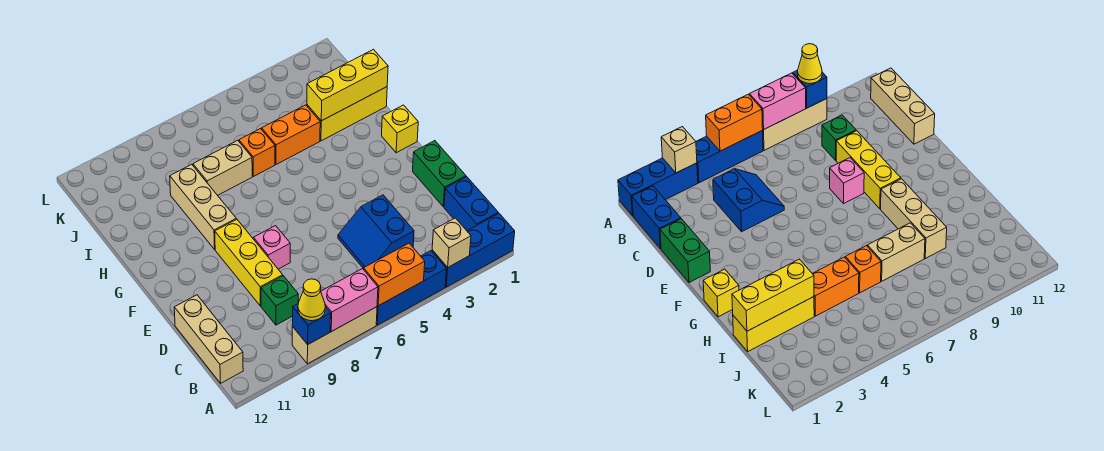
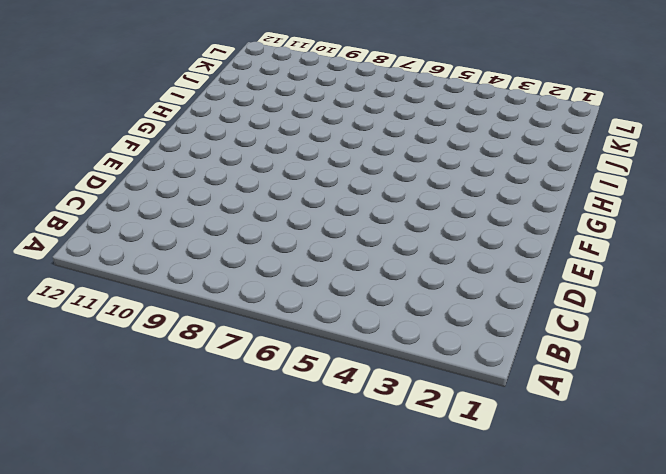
none -> blue brick A1:A3 level 1
none -> blue brick A4:A6 level 1
none -> tan brick A7:A9 level 1

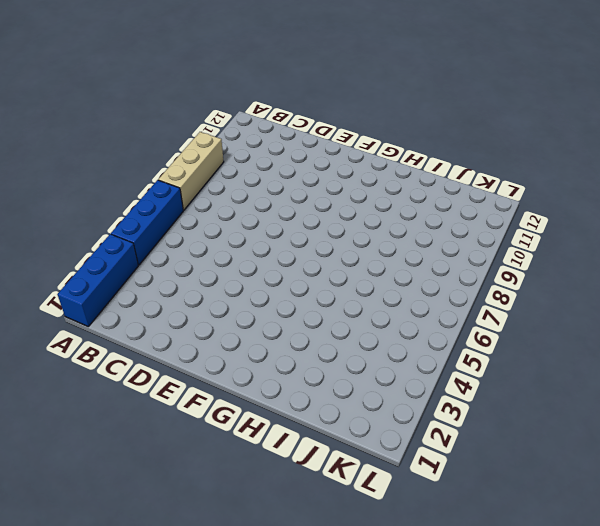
none -> blue brick B1:C1 level 1
none -> tan brick B12:D12 level 1
none -> blue slope C4:D5 level 1 top 4

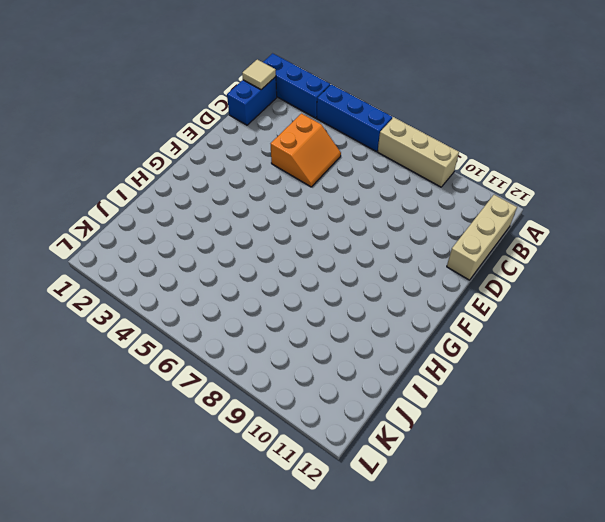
tan tile B1 level 2 -> none
orange slope C4:D5 level 1 top 4 -> blue slope C4:D5 level 1 top 4
none -> green brick C9 level 1
none -> green brick D1:E1 level 1
none -> yellow brick D9:F9 level 1

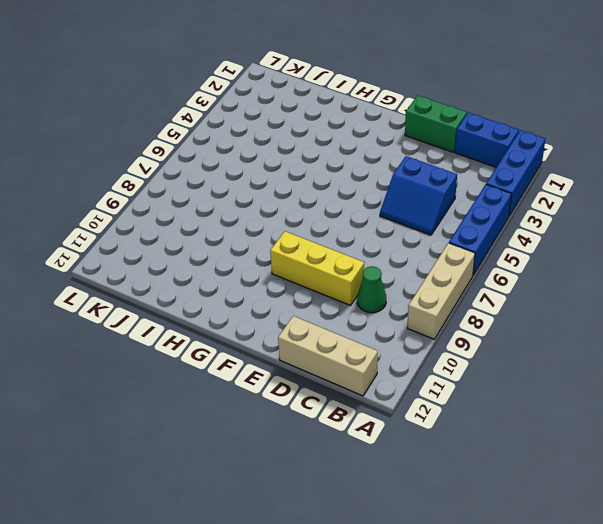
green cone C9 level 1 -> green brick C9 level 1
none -> pink brick E8 level 1
none -> yellow brick G1 level 1
none -> tan brick G9:I9 level 1

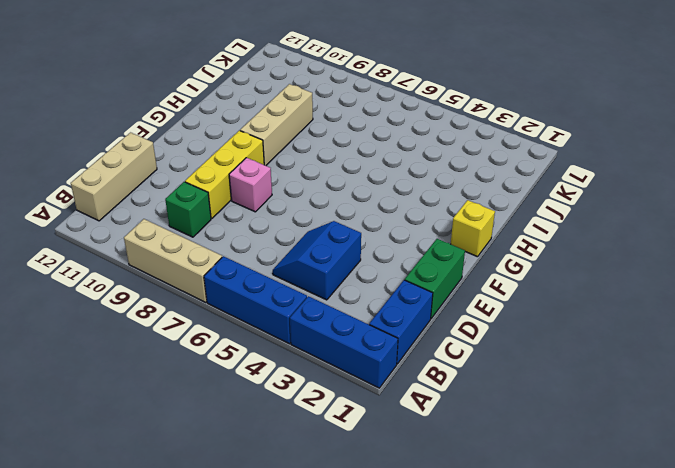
none -> yellow brick I1:I3 level 1
none -> orange brick I4:I5 level 1
none -> orange brick I6 level 1

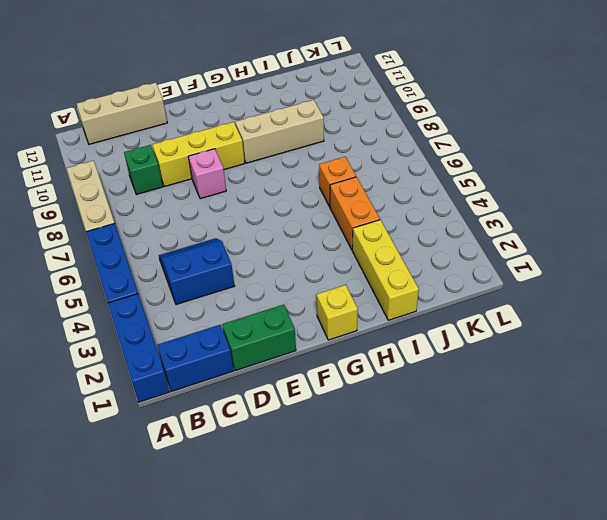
none -> tan brick I7:I8 level 1
none -> tan brick A3 level 2
none -> orange brick A5:A6 level 2

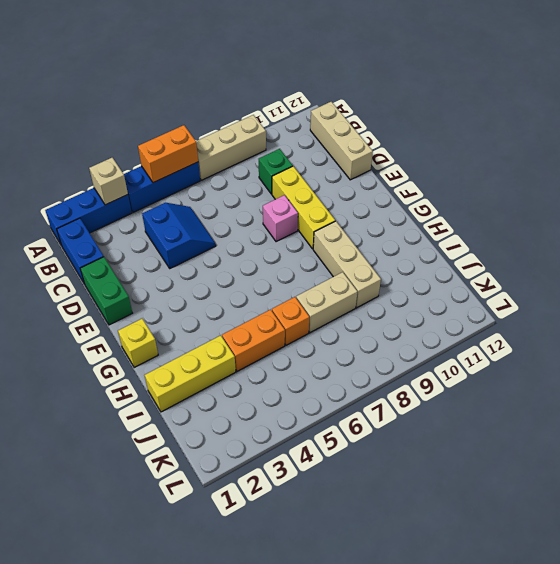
none -> pink brick A7:A8 level 2
none -> blue brick A9 level 2
none -> yellow brick I1:I3 level 2

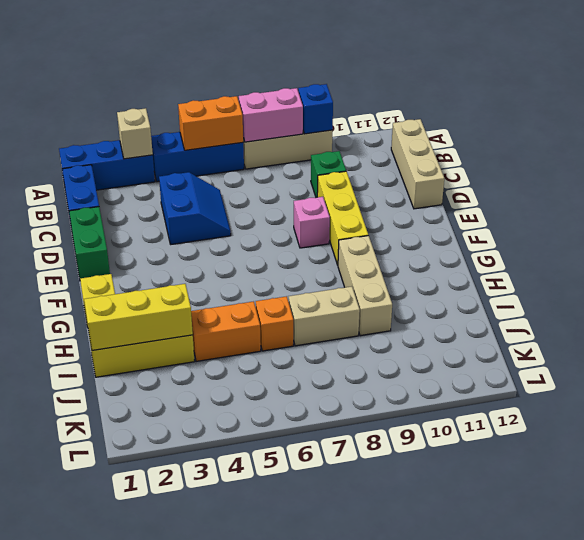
none -> yellow cone A9 level 3

